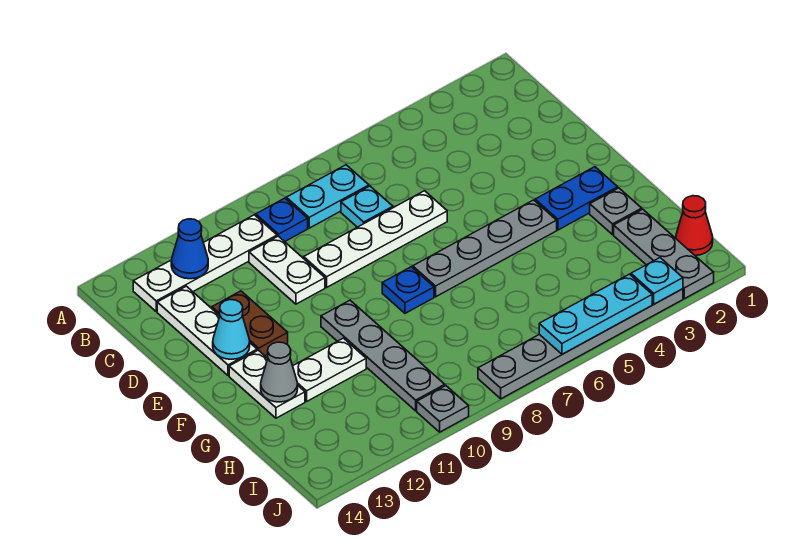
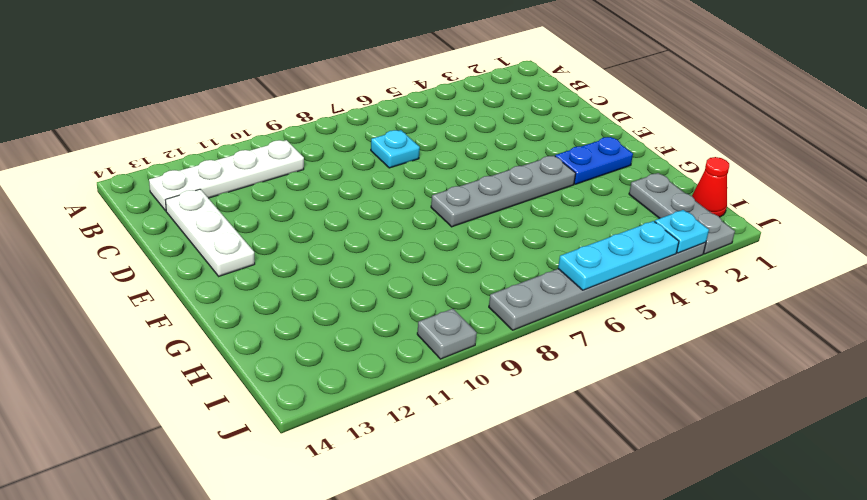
none -> cyan plate B7:B8 level 1
none -> blue plate B9 level 1
none -> white plate C10:D10 level 1

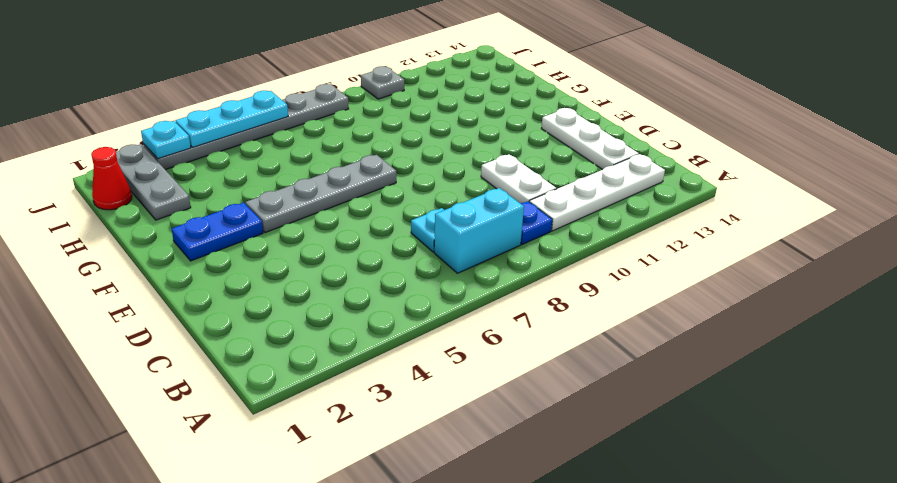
cyan brick B7:B8 level 1 -> cyan plate B7:B8 level 1
none -> white plate D6:D9 level 1
none -> brown plate D12:E12 level 1
none -> blue plate F8 level 1

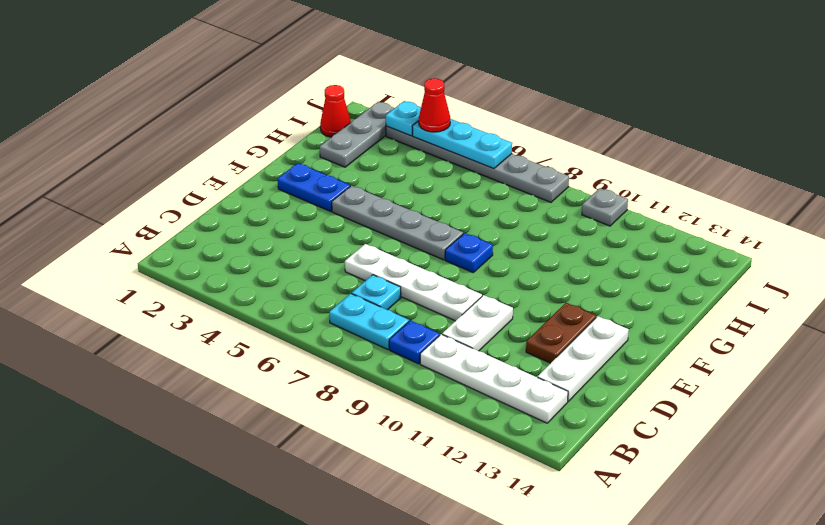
red cone J4 level 3 -> none
none -> grey plate F10:I10 level 1
none -> white plate F13:G13 level 1
none -> grey plate G2 level 1

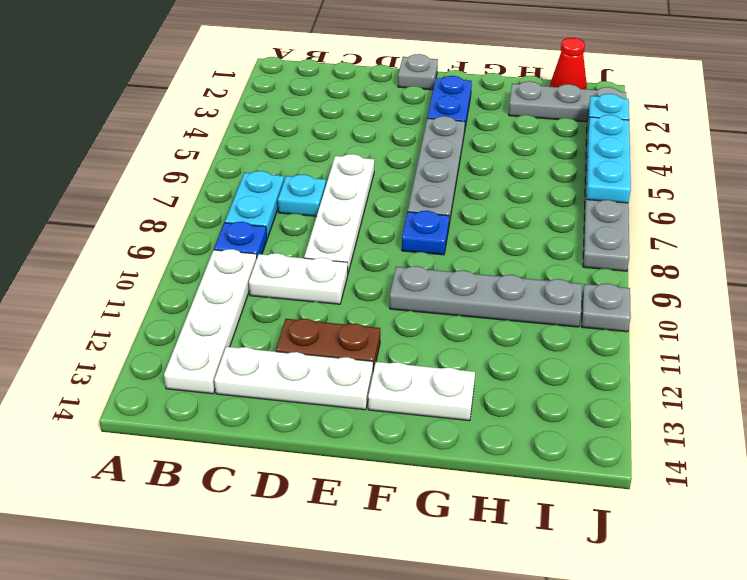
grey plate E1 level 1 -> grey plate G2 level 1
none -> white plate G11:G12 level 1
none -> blue cone B12 level 2
none -> cyan cone E13 level 2

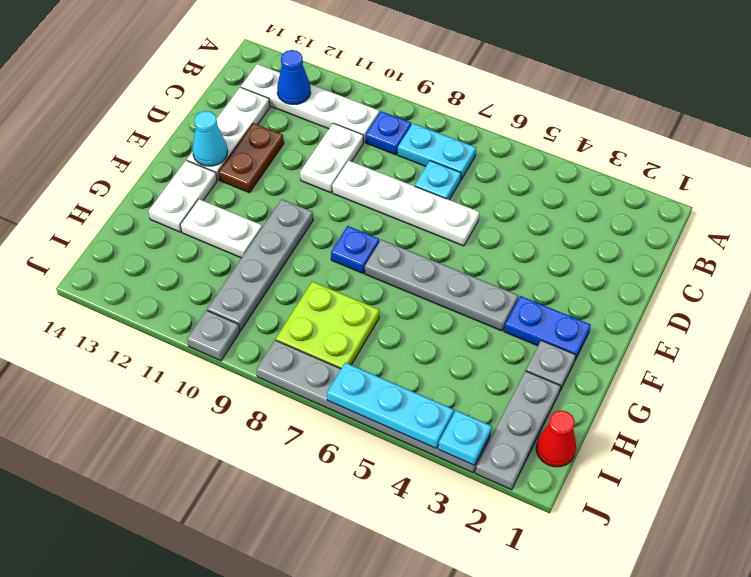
lime plate H7:I8 level 1 -> none
none -> grey cone G13 level 2

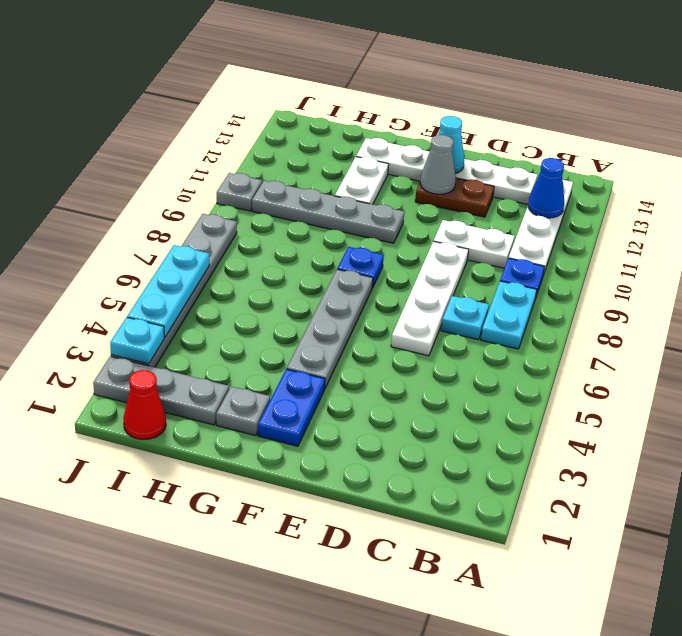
grey cone E12 level 2 -> grey cone G13 level 2

